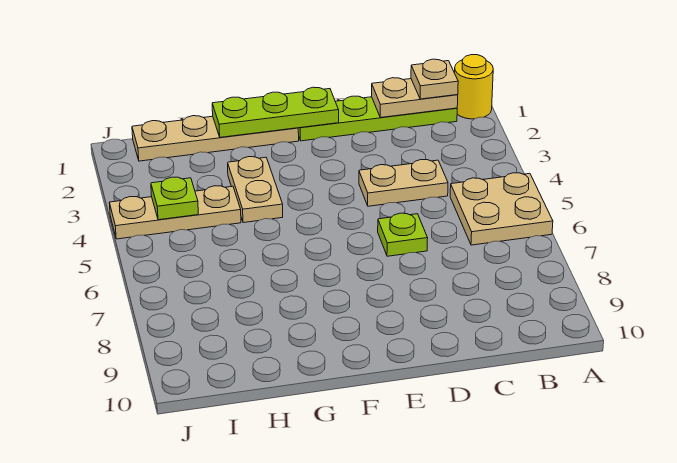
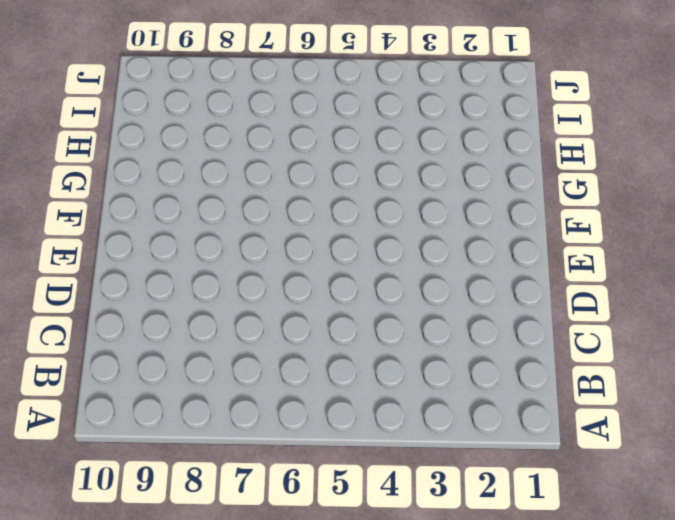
none -> yellow round brick A1 level 1
none -> tan plate A5:B6 level 1
none -> lime plate B1:E1 level 1

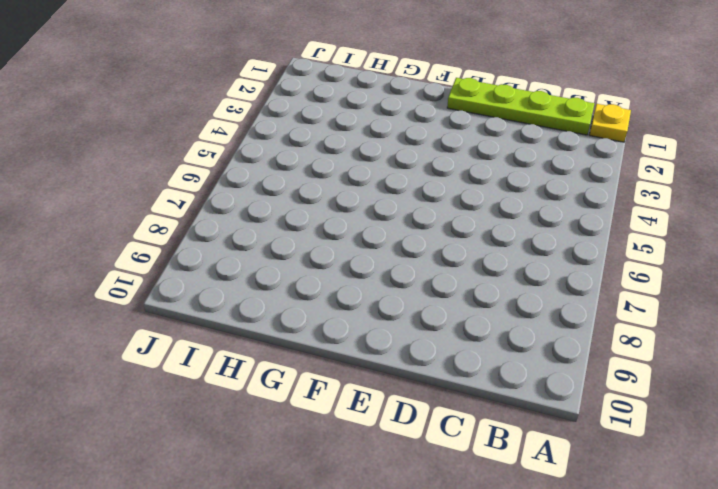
yellow plate A1 level 1 -> yellow round brick A1 level 1
none -> tan plate A5:B6 level 1
none -> tan plate C4:D4 level 1
none -> lime plate D6 level 1

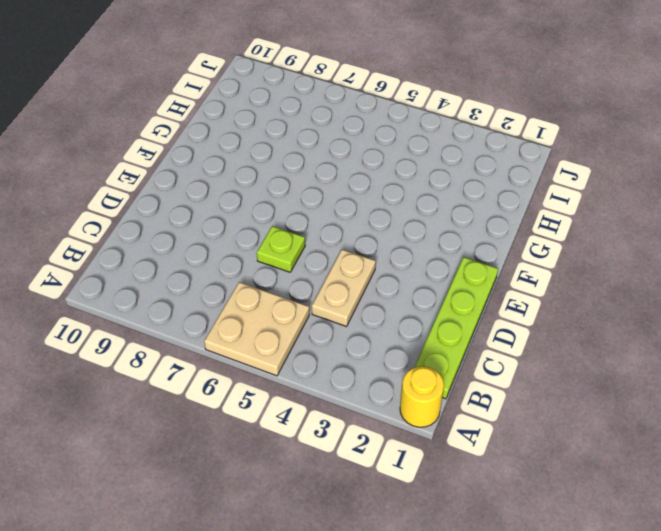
none -> tan plate F1:I1 level 1
none -> tan plate G3:G4 level 1
none -> tan plate H4:J4 level 1

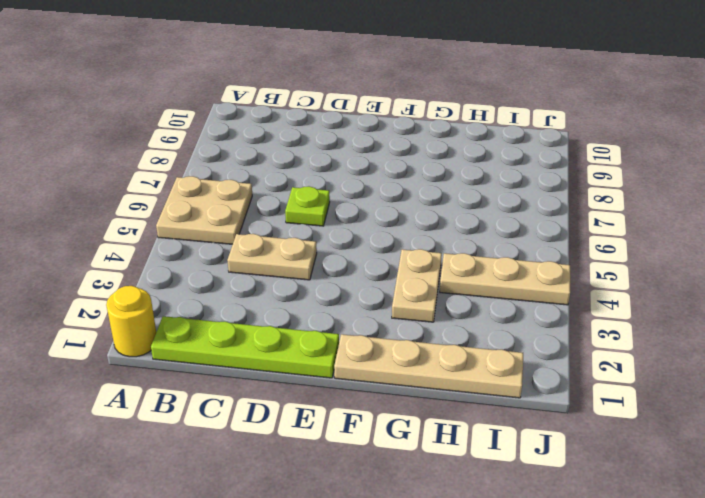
none -> tan plate B1:C1 level 2
none -> lime plate E1:G1 level 2
none -> lime plate I4 level 2

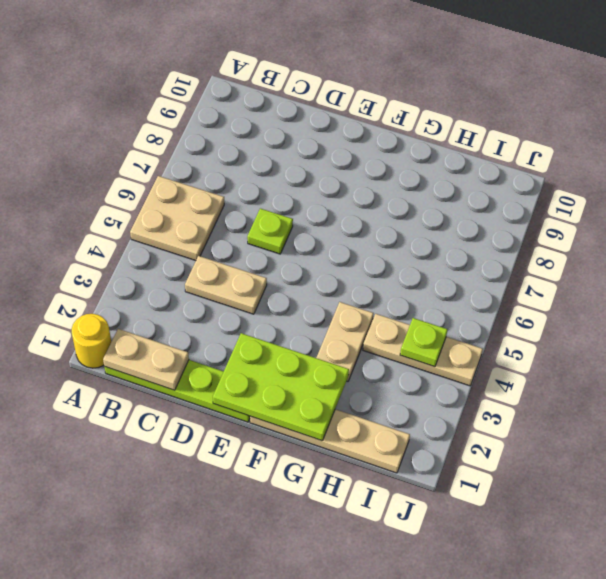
lime plate E1:G2 level 2 -> lime plate E1:G1 level 2
none -> tan plate B1 level 3

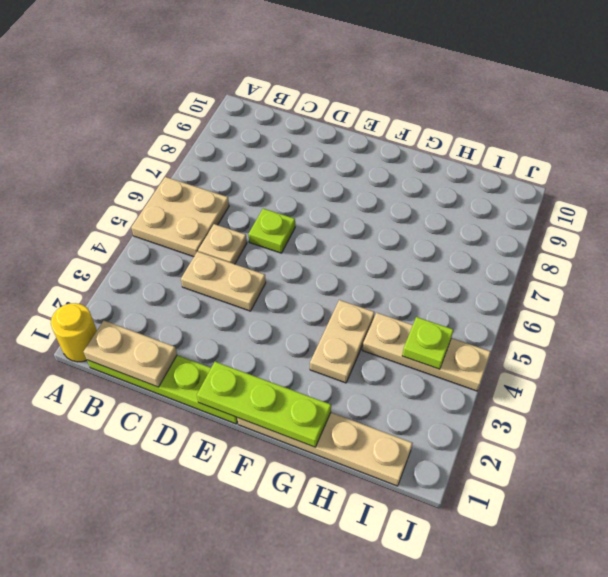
tan plate C5 level 1 -> tan plate B1 level 3

